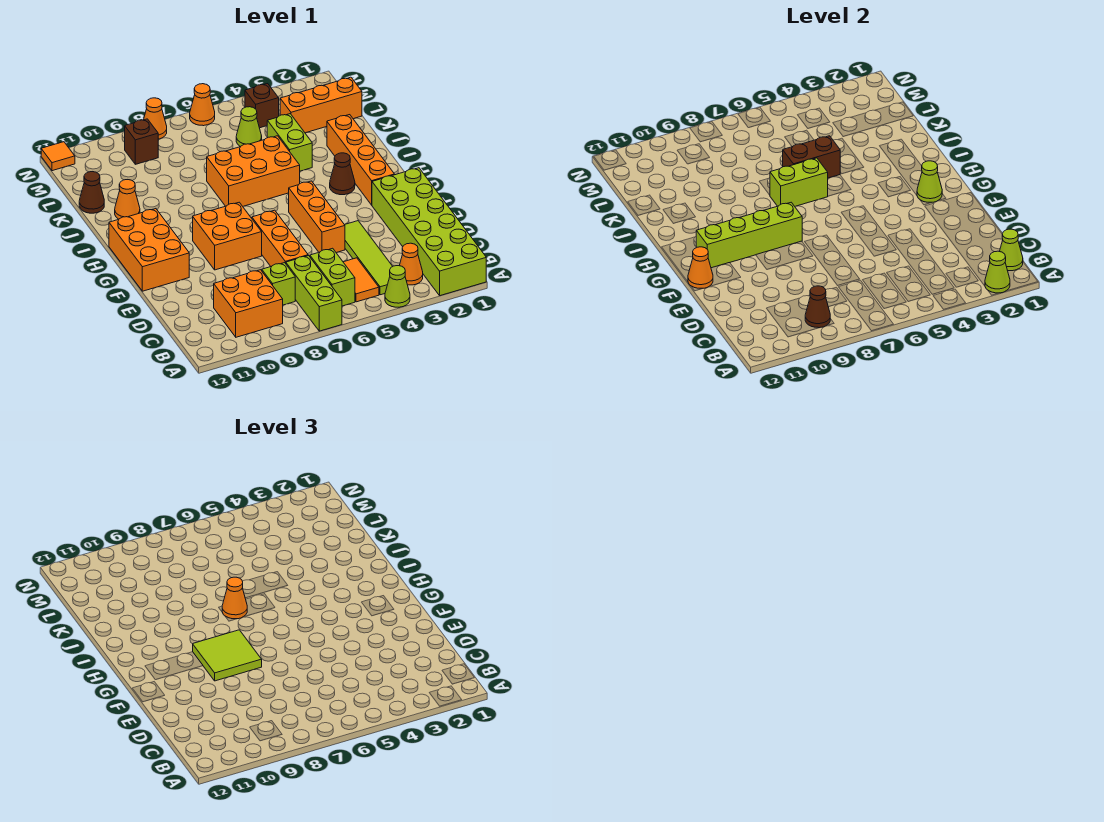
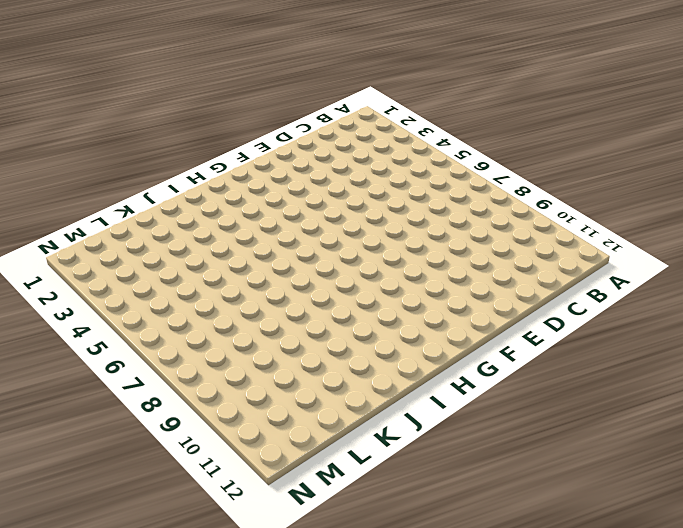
none -> lime brick A1:F2 level 1
none -> lime cone A4 level 1
none -> lime brick A7:C7 level 1
none -> orange cone B3 level 1

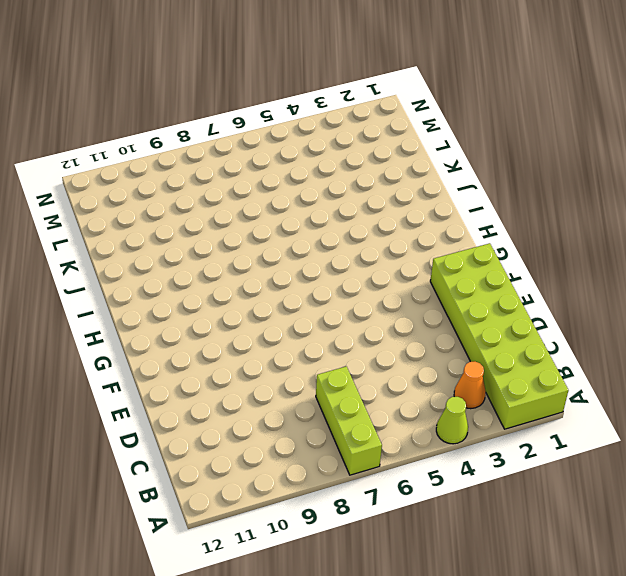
none -> lime tile B4:E4 level 1
none -> orange tile B5:C5 level 1
none -> lime brick B6:C6 level 1
none -> orange brick B9:C10 level 1

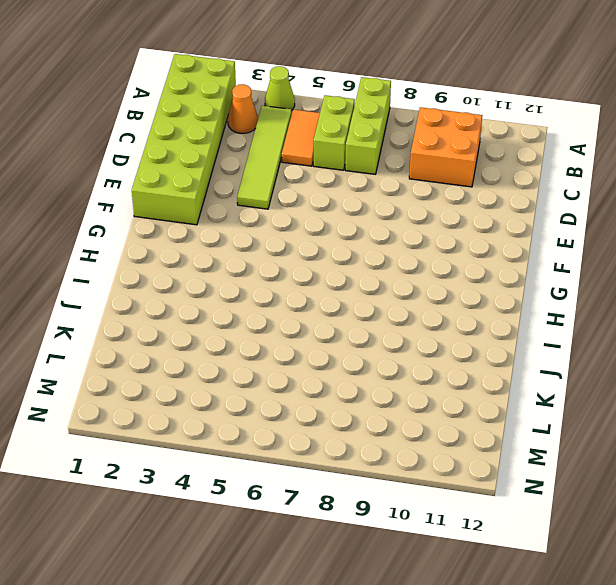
none -> lime brick C8 level 1
none -> orange brick D7:F7 level 1
none -> orange brick E5:G5 level 1
none -> orange brick F8:G9 level 1

